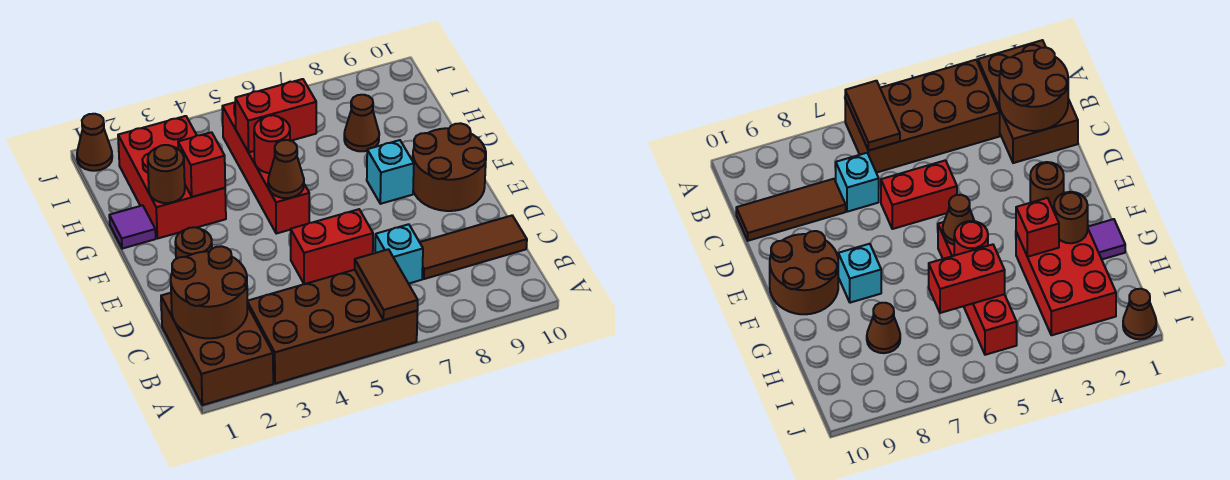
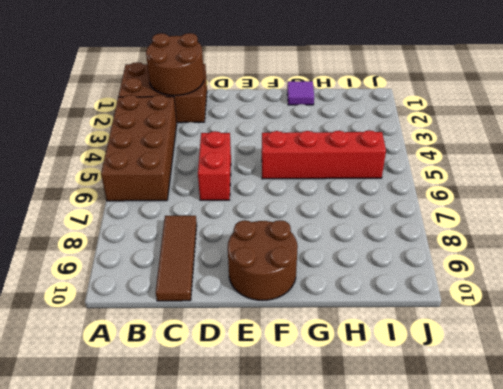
none -> cyan brick C7 level 1
none -> brown round brick E2 level 1
none -> cyan brick F8 level 1

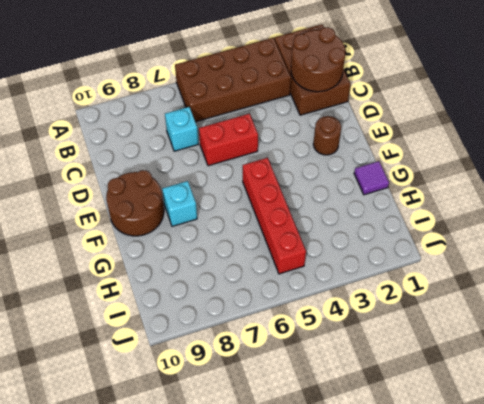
none -> brown tile C8:C10 level 1
none -> red brick G2:I3 level 1
none -> brown cone H8 level 1

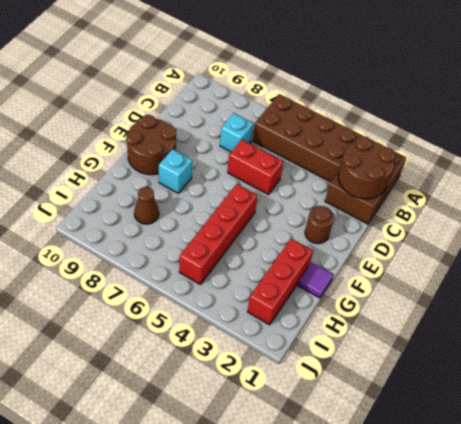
red brick G2:I2 level 1 -> red brick G2:I3 level 1
none -> brown tile C8:C10 level 1
none -> brown cone J1 level 1
none -> brown tile A6:B6 level 2

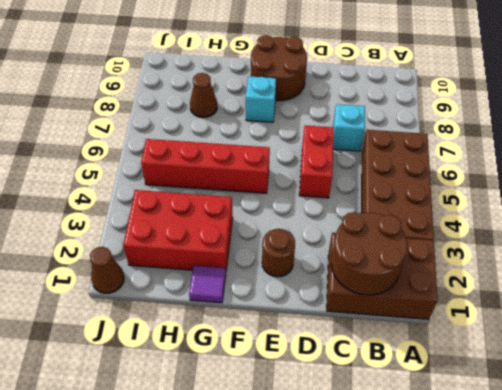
none -> brown tile C8:C10 level 1
none -> brown tile A6:B6 level 2
none -> brown cone F5 level 2

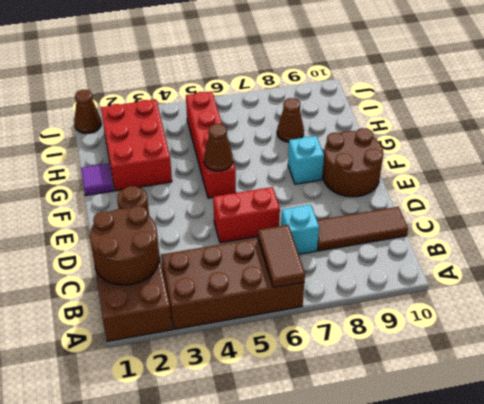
none -> brown round brick G2 level 2
none -> red brick G3 level 2
none -> red round brick G5 level 2

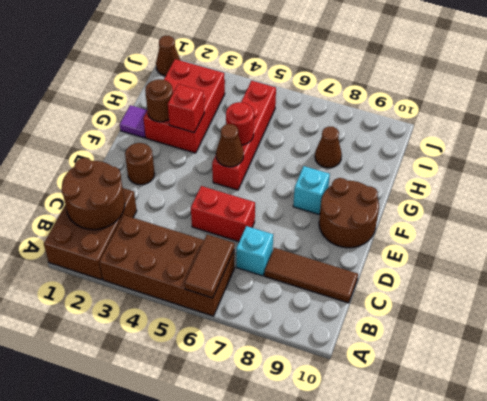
none -> red brick H5:H6 level 2

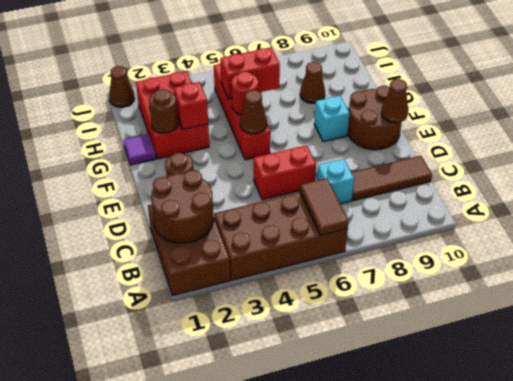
brown cone E10 level 2 -> none

